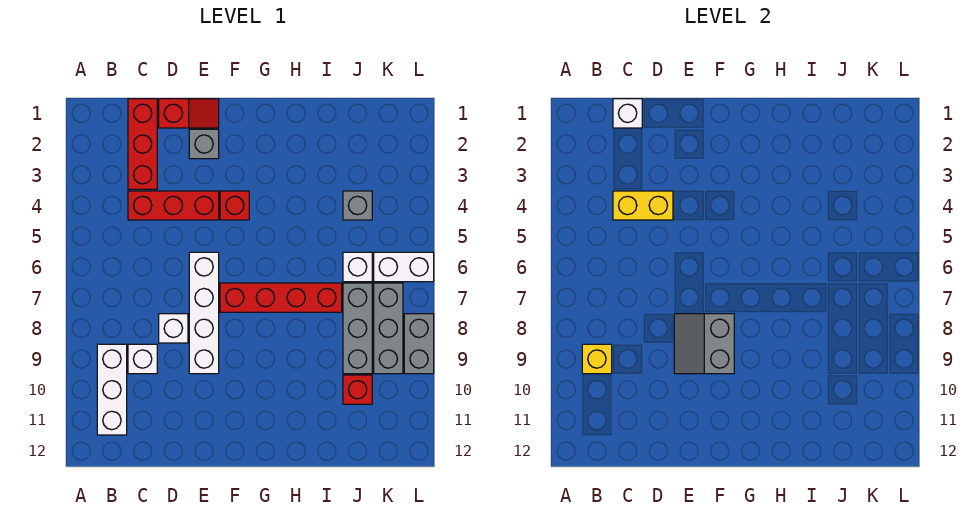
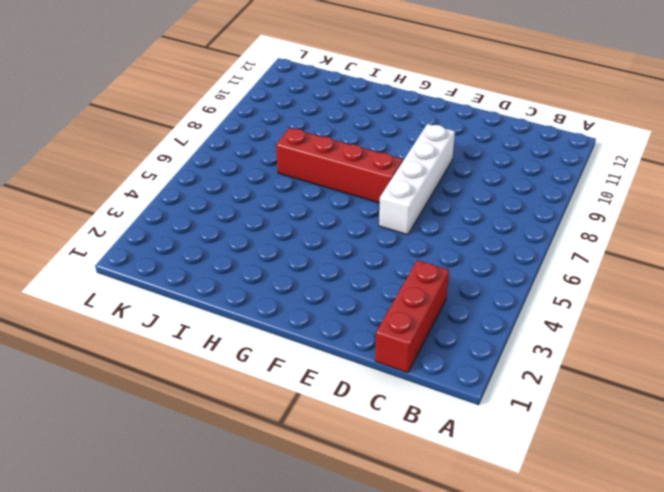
none -> white brick B9:B11 level 1
none -> red brick C4:E4 level 1
none -> white brick C9 level 1

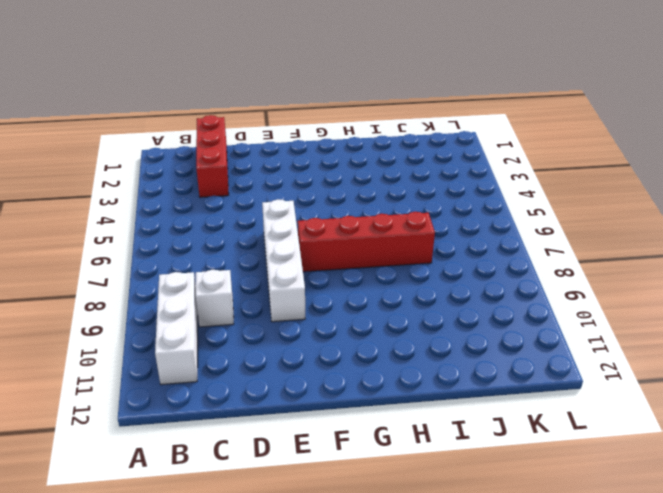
none -> red brick C4:E4 level 1
none -> red slope D1:E1 level 1 top D
none -> white brick D8 level 1

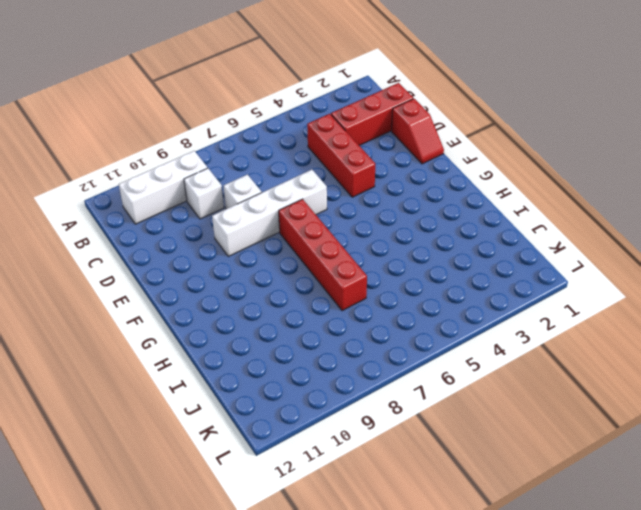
none -> grey brick E2 level 1
none -> red brick F4 level 1
none -> grey brick J4 level 1

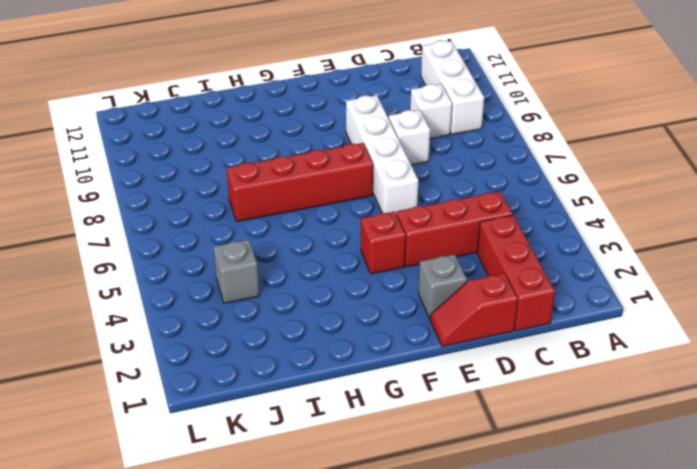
none -> white brick J6 level 1
none -> grey brick J7:J9 level 1
none -> red brick J10 level 1

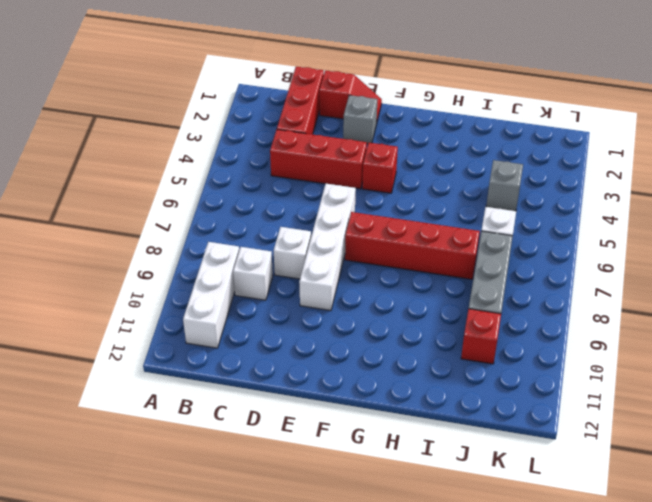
none -> white brick K6:L6 level 1
none -> grey brick K7:K9 level 1
none -> grey brick L8:L9 level 1

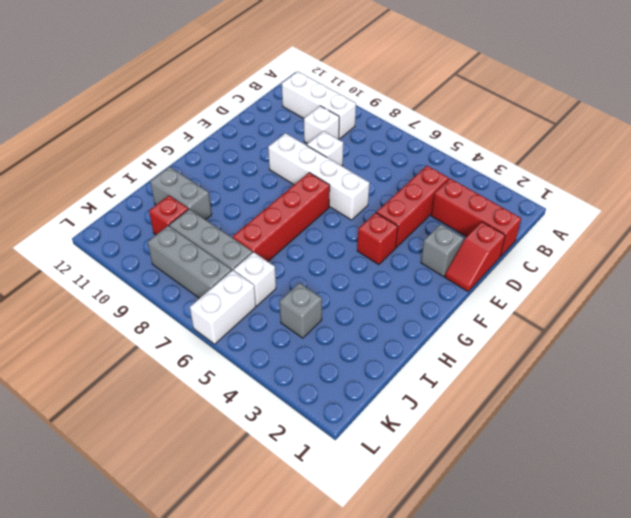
grey brick I10:I11 level 1 -> grey brick L8:L9 level 1
none -> yellow brick B9 level 2
none -> white brick C1 level 2
none -> yellow brick C4:D4 level 2

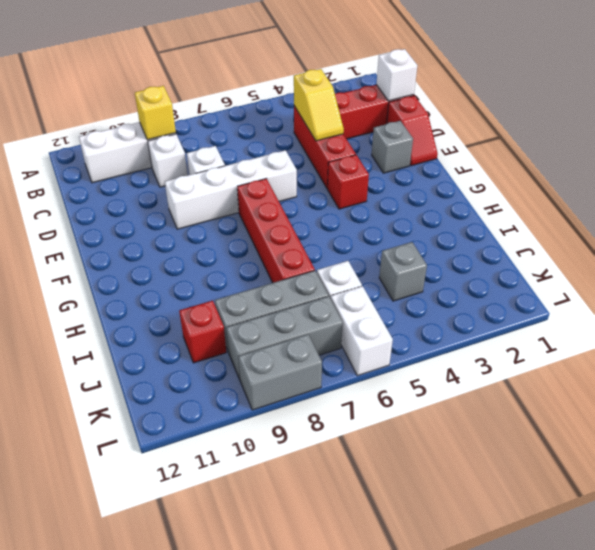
yellow slope C4:D4 level 2 top C -> yellow brick C4:D4 level 2
none -> grey slope E8:F9 level 2 top F

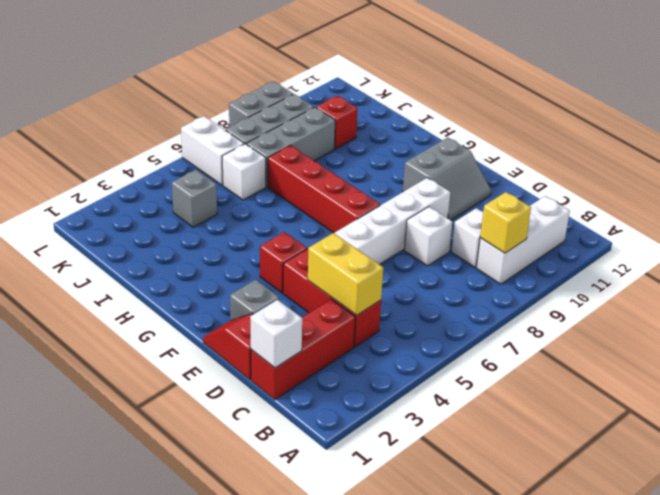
grey slope E10:F11 level 1 top F -> grey slope E8:F9 level 2 top F

